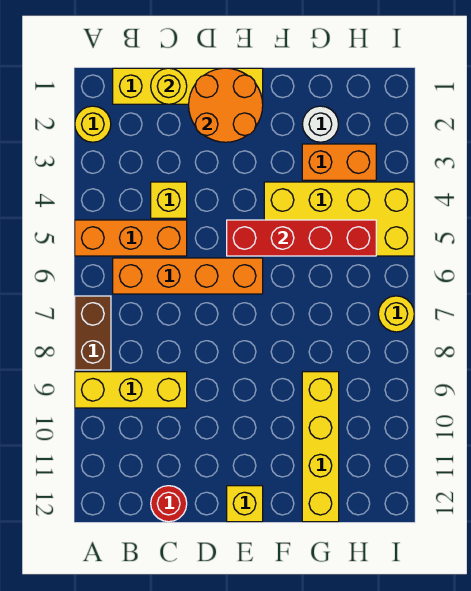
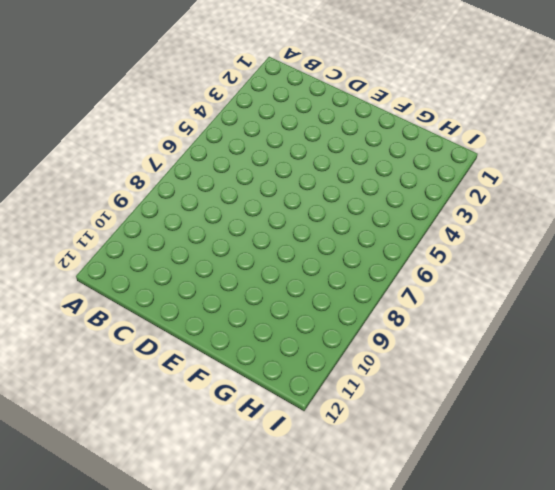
none -> yellow round brick A2 level 1
none -> orange brick A5:C5 level 1
none -> brown brick A7:A8 level 1

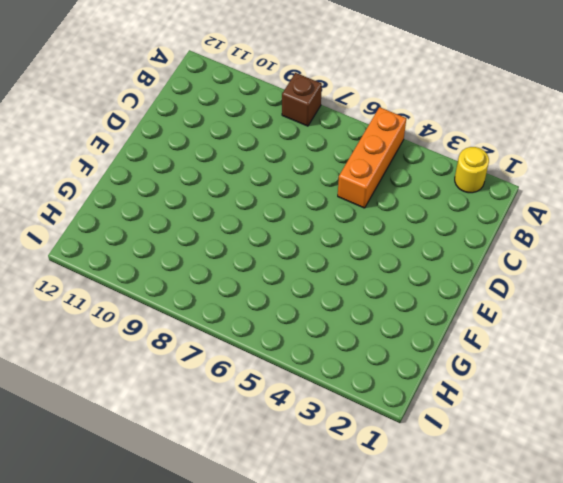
brown brick A8 level 1 -> brown brick A7:A8 level 1
none -> yellow brick A9:C9 level 1
none -> yellow brick B1:E1 level 1
none -> orange brick B6:E6 level 1

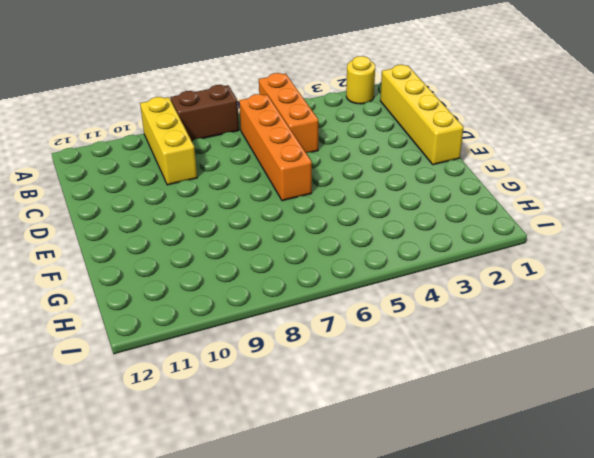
none -> yellow brick C4 level 1
none -> red round brick C12 level 1
none -> yellow brick E12 level 1

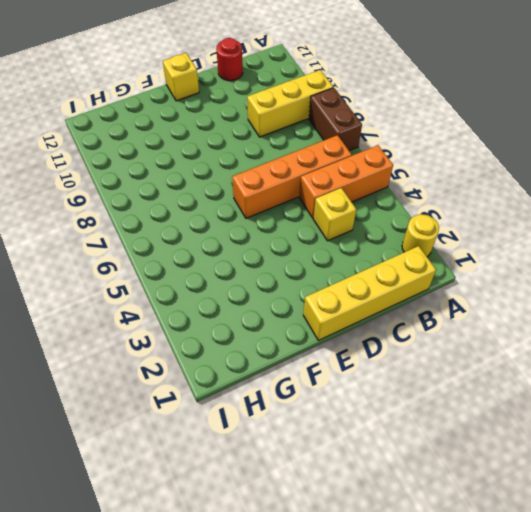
none -> yellow brick F4:I5 level 1
none -> white round brick G2 level 1
none -> orange brick G3:H3 level 1

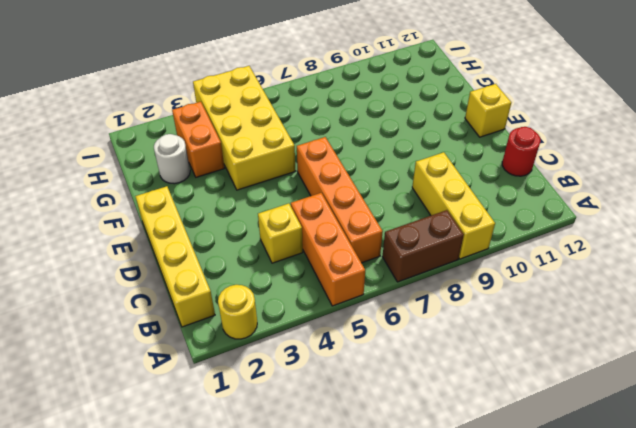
none -> yellow brick G9:G12 level 1
none -> yellow round brick I7 level 1
none -> yellow round brick C1 level 2

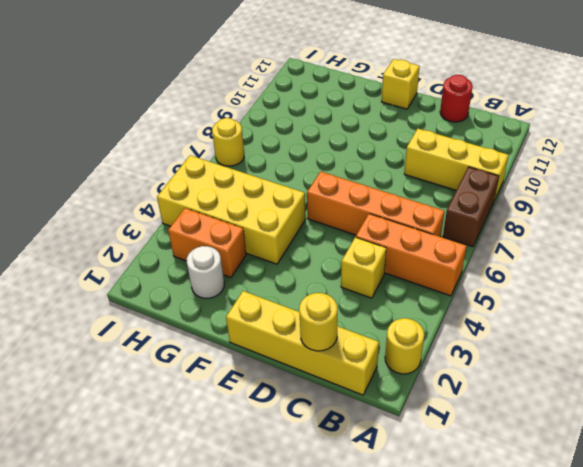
none -> yellow brick G9:G12 level 1
none -> orange round brick D1:E2 level 2
none -> red brick E5:H5 level 2

